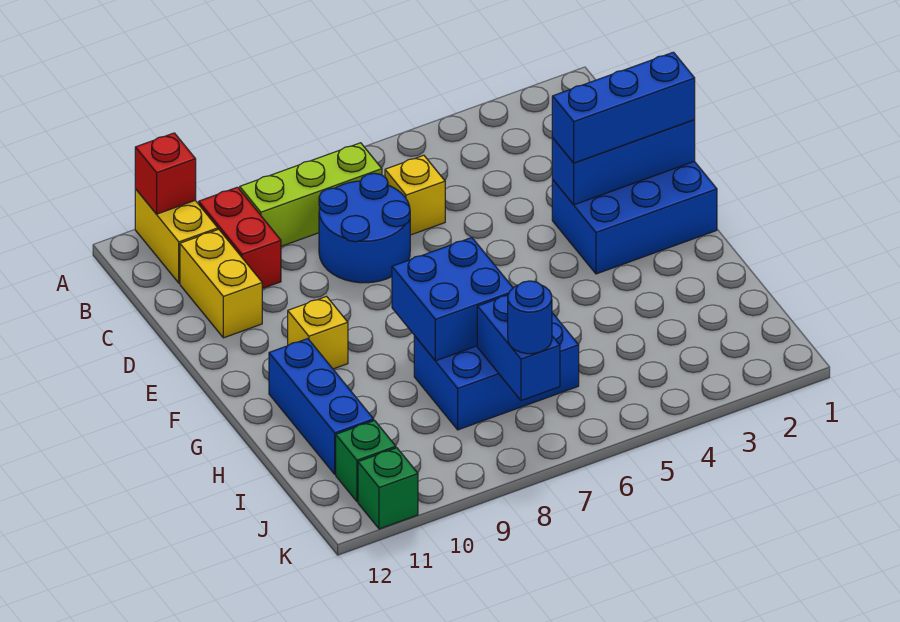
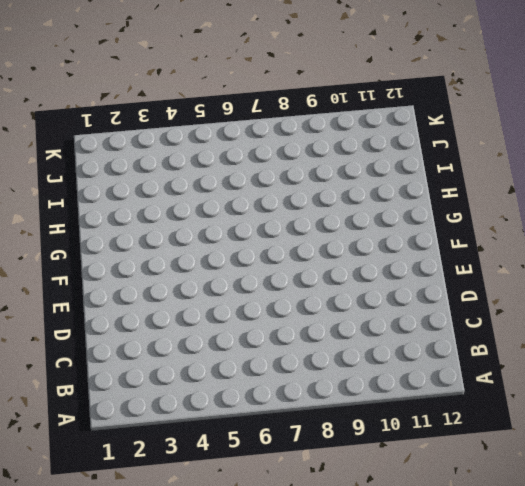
none -> yellow brick A11:B11 level 1
none -> lime brick B7:B9 level 1
none -> red brick B10:C10 level 1

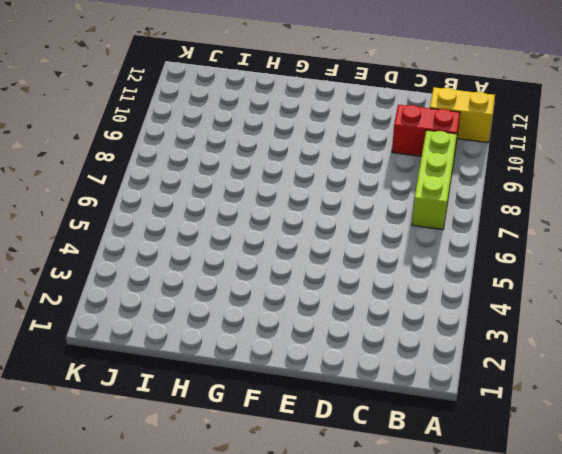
none -> yellow brick C6 level 1
none -> blue round brick C7:D8 level 1
none -> yellow brick C11:D11 level 1

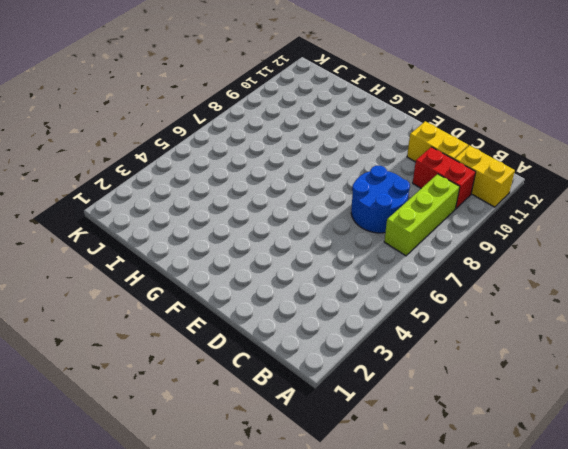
none -> yellow brick C6 level 1
none -> blue brick E1:F3 level 1
none -> yellow brick F10 level 1

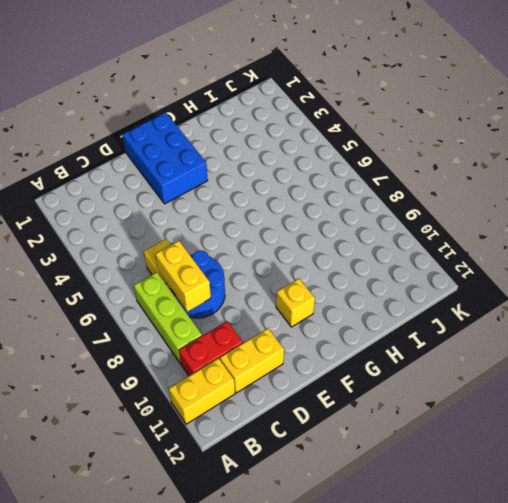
yellow brick C7:C8 level 2 -> none
none -> blue brick G11:I11 level 1
none -> blue brick H6:I8 level 1
none -> green brick J11 level 1

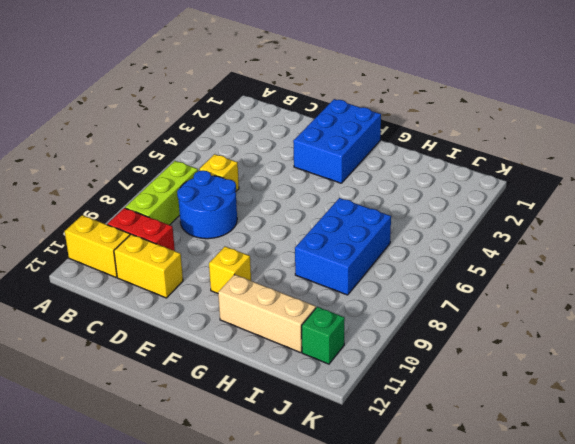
tan brick G11:I11 level 1 -> blue brick G11:I11 level 1
none -> green brick K11 level 1
none -> red brick A11 level 2
none -> blue brick E1:E3 level 2

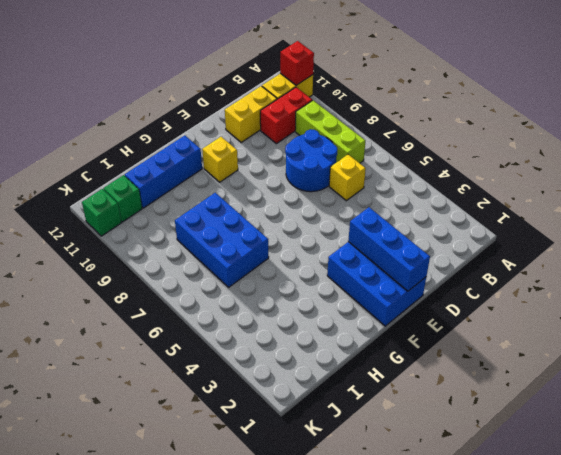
none -> blue brick G7:H8 level 2
none -> blue brick I7:J7 level 2
none -> blue brick E1:E3 level 3

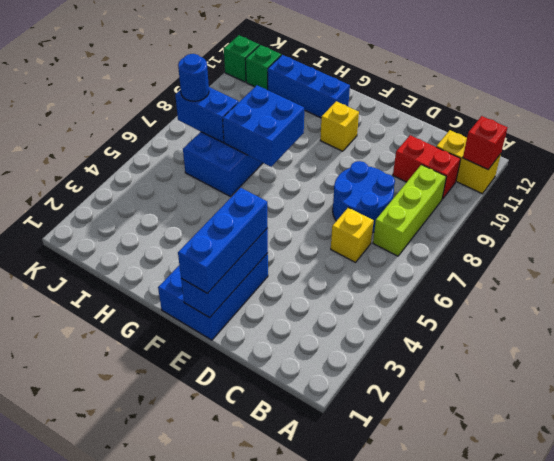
none -> yellow brick C11:D11 level 1

